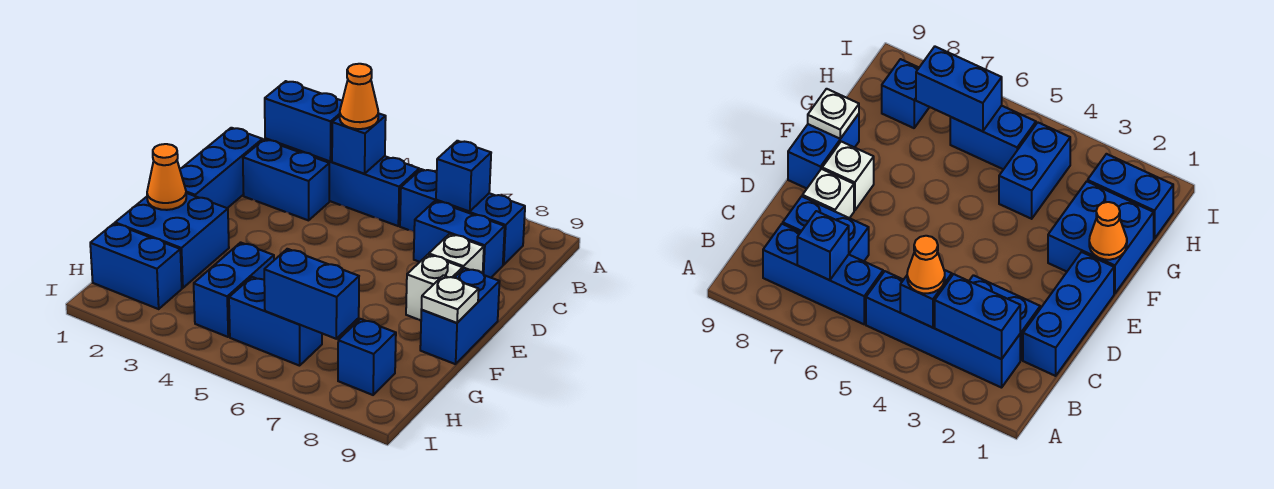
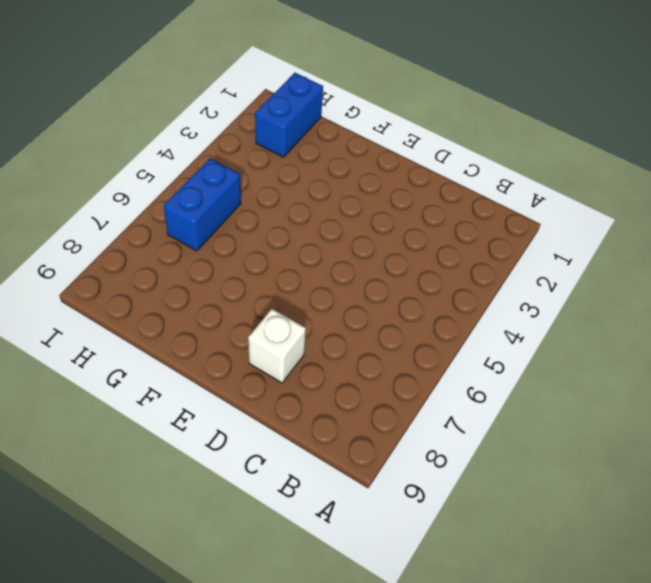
none -> blue brick B2:B5 level 1
none -> blue brick B6:B8 level 1
none -> blue brick C1:E1 level 1

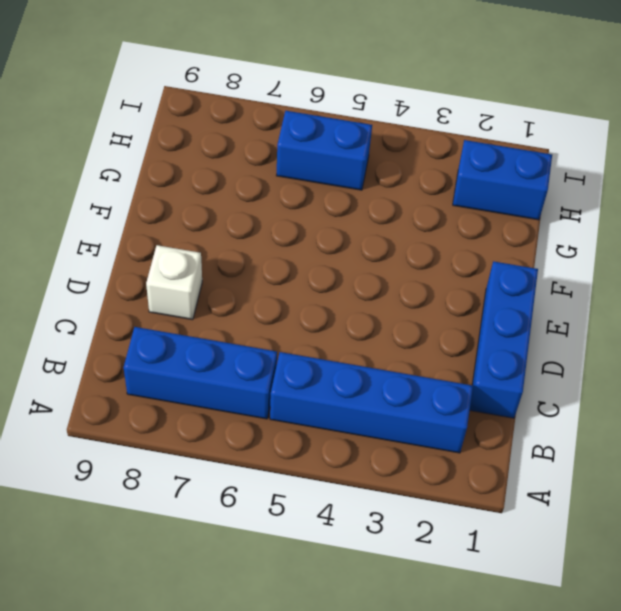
none -> blue brick C2:C3 level 1
none -> blue brick C7:C8 level 1
none -> white brick E8 level 1

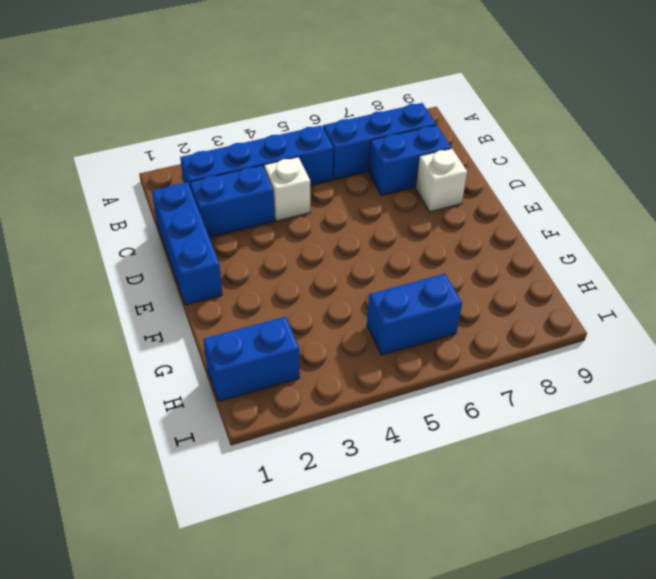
white brick C4 level 1 -> white brick E8 level 1
none -> blue brick E9:F9 level 1
none -> blue brick F1:G2 level 1
none -> blue brick G4:H4 level 1

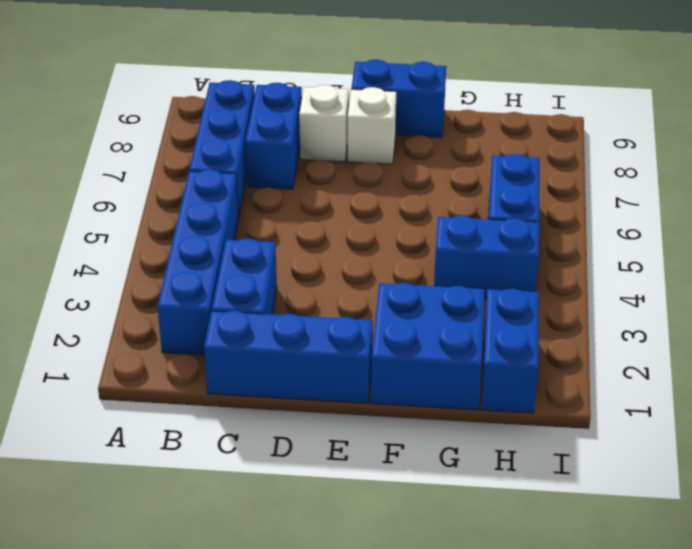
none -> blue brick H8 level 1
none -> blue brick B2:B3 level 2
none -> blue brick B4 level 2

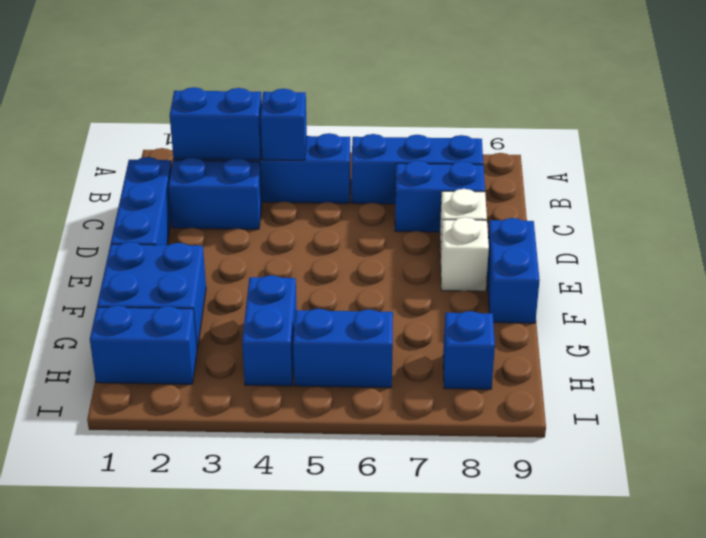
none -> blue brick B7 level 2
none -> orange cone F1 level 2
none -> white plate F9 level 2

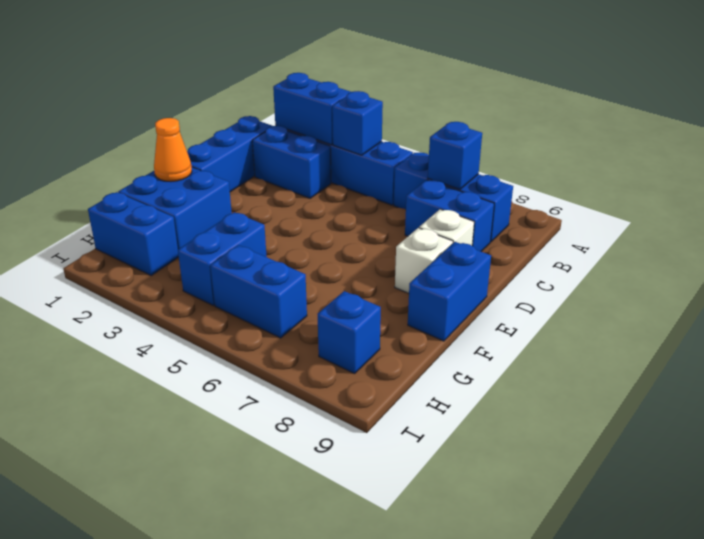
none -> white plate F9 level 2
none -> blue brick H6:H7 level 2
none -> orange cone B4 level 3

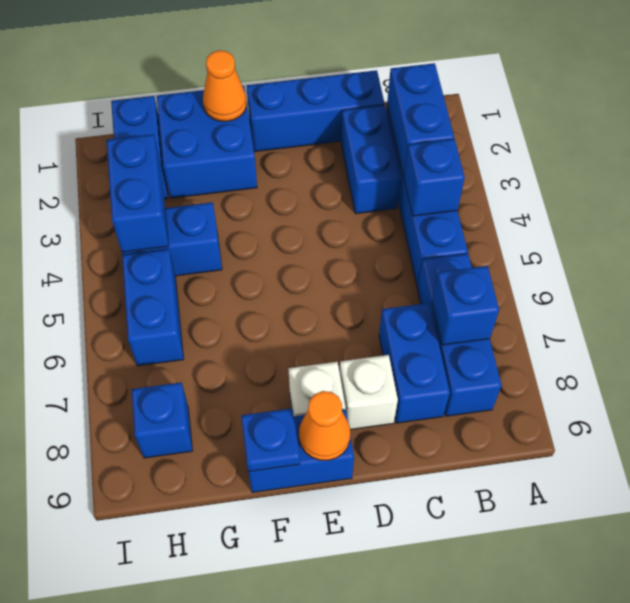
orange cone E9 level 2 -> orange cone B4 level 3
blue plate F9 level 2 -> white plate F9 level 2
blue brick H3:H4 level 2 -> blue brick H6:H7 level 2

